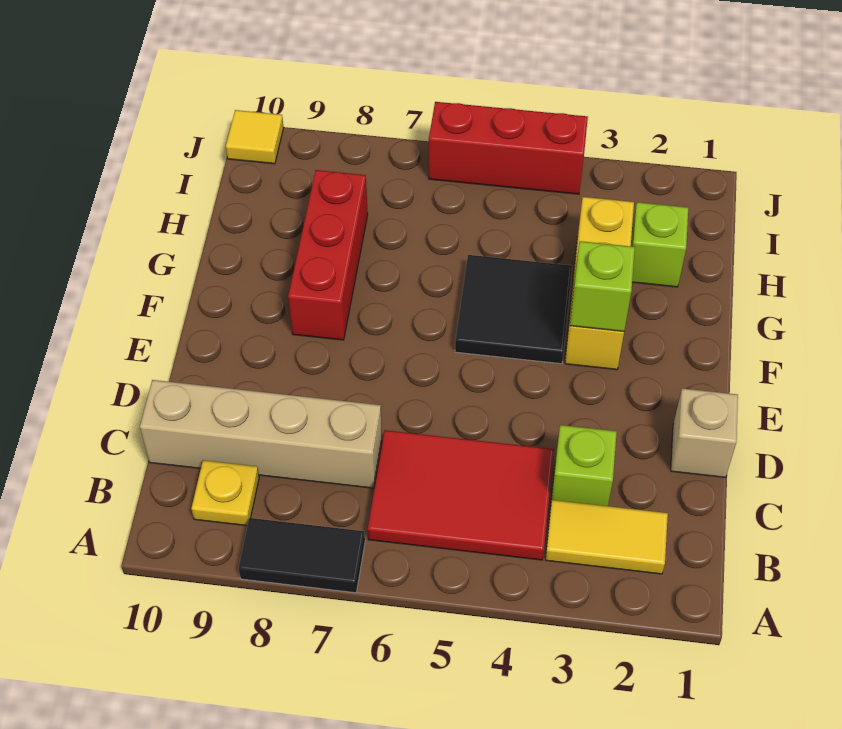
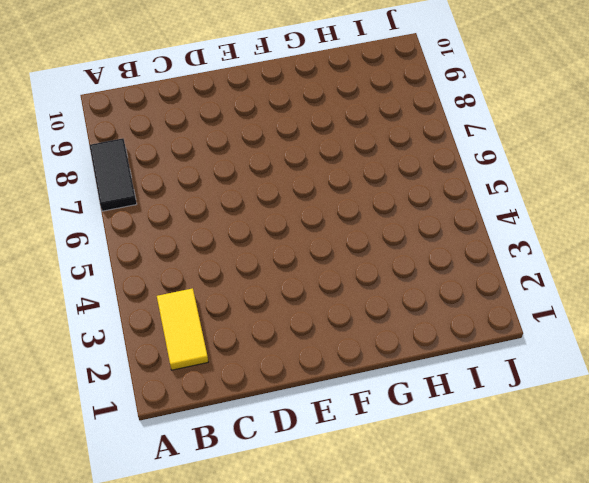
none -> red tile B4:C6 level 1
none -> yellow plate B9 level 1
none -> lime brick C3 level 1

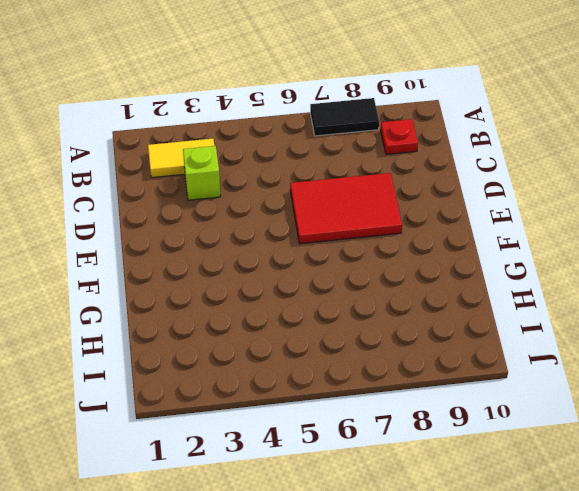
red plate B9 level 1 -> yellow plate B9 level 1
red tile D6:E8 level 1 -> red tile B4:C6 level 1
none -> tan brick C7:C10 level 1
none -> tan brick D1 level 1
none -> yellow brick F3:H3 level 1

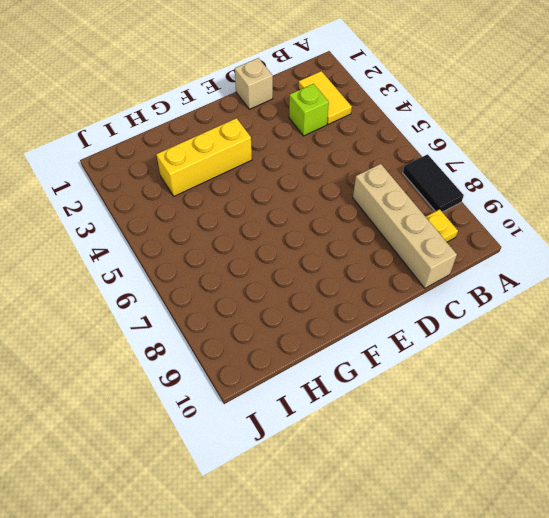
none -> red tile B4:C6 level 1
none -> black tile F4:G5 level 1
none -> red brick F8:H8 level 1

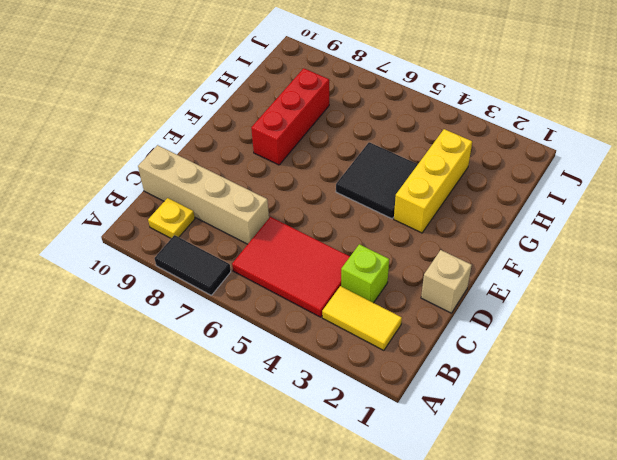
none -> lime brick H2 level 1
none -> red brick J4:J6 level 1
none -> yellow tile J10 level 1

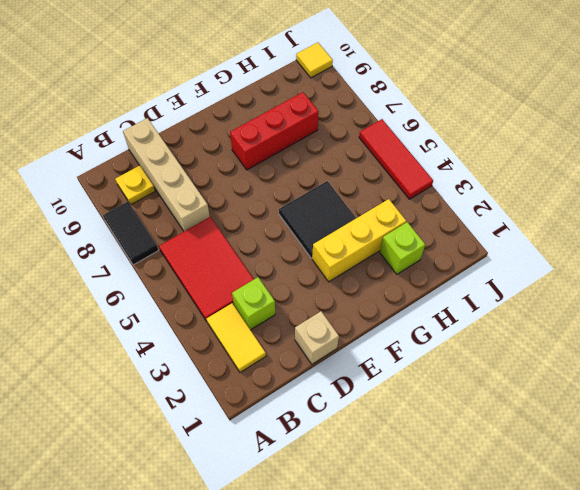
red tile J4:J6 level 1 -> red brick J4:J6 level 1
none -> lime brick F3 level 2

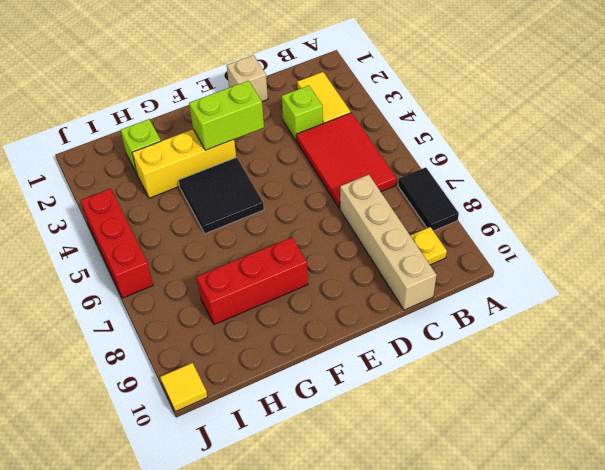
lime brick E3:F3 level 2 -> lime brick F3 level 2

